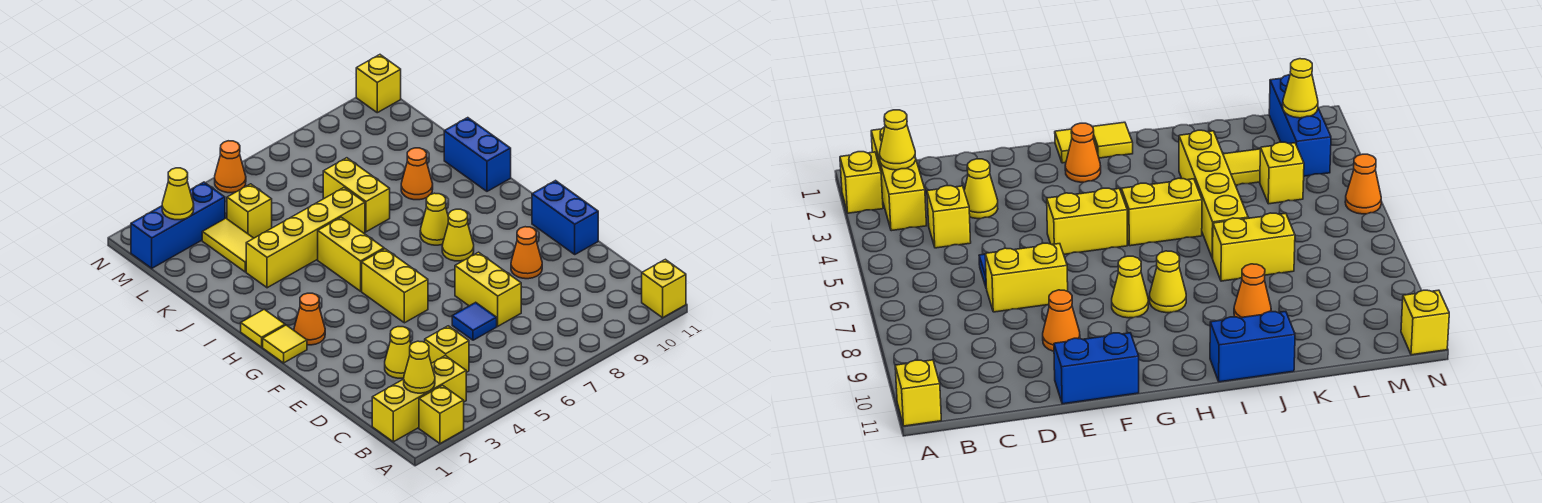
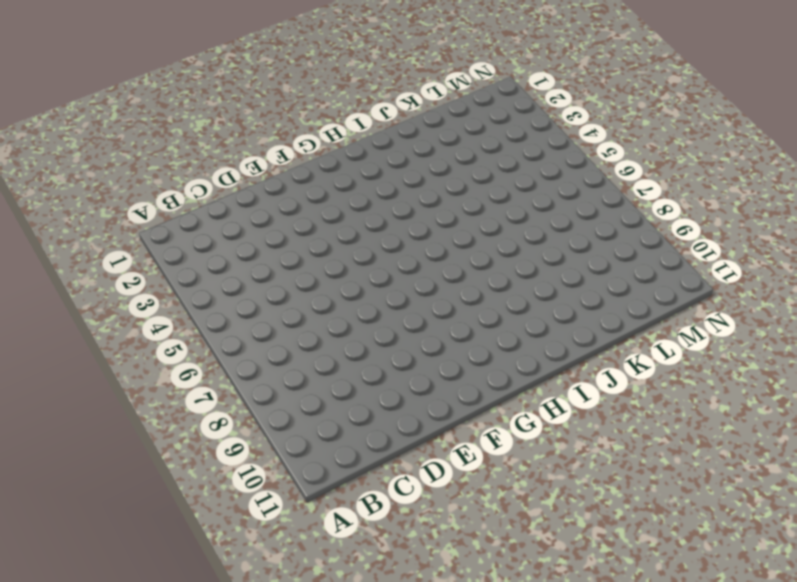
none -> yellow brick A2 level 1
none -> yellow brick A11 level 1
none -> yellow brick B1:B3 level 1

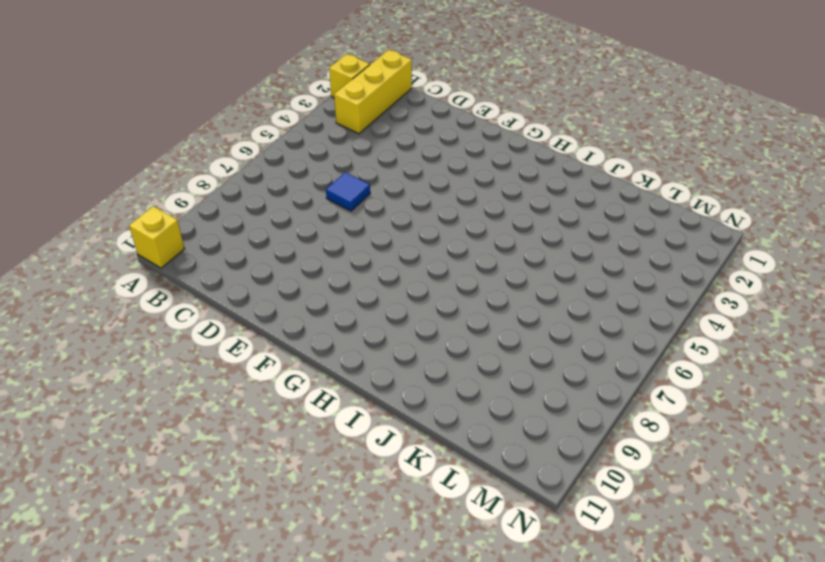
none -> yellow brick C4 level 1
none -> yellow cone D3 level 1
none -> yellow brick D7:E7 level 1

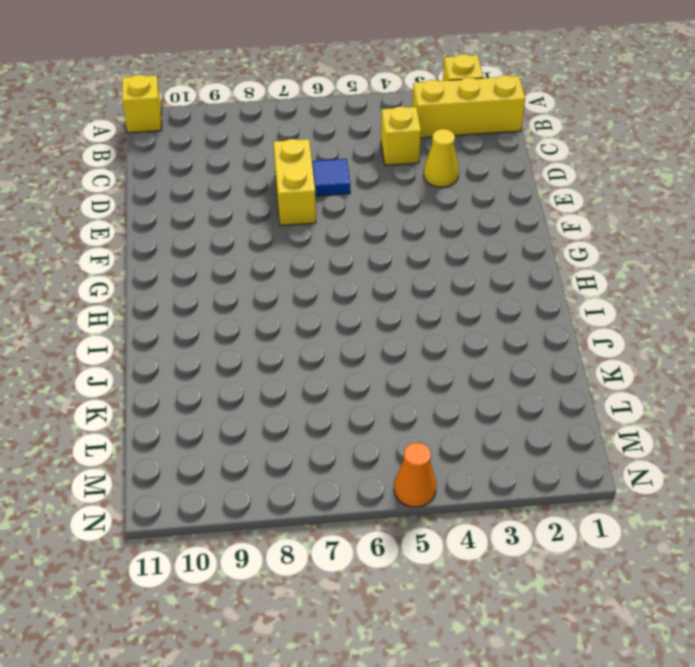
none -> orange cone E9 level 1
none -> blue brick E11:F11 level 1
none -> yellow brick F5:G5 level 1

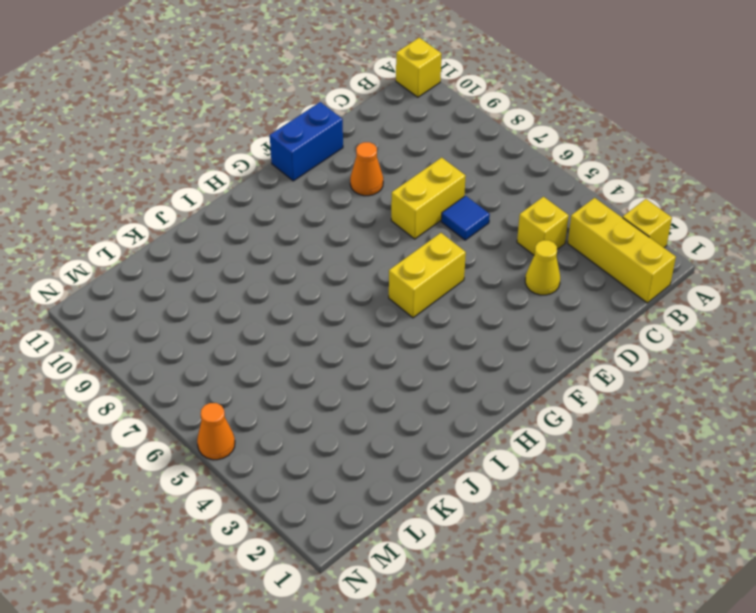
none -> yellow tile G1 level 1
none -> orange cone G2 level 1
none -> yellow cone G8 level 1

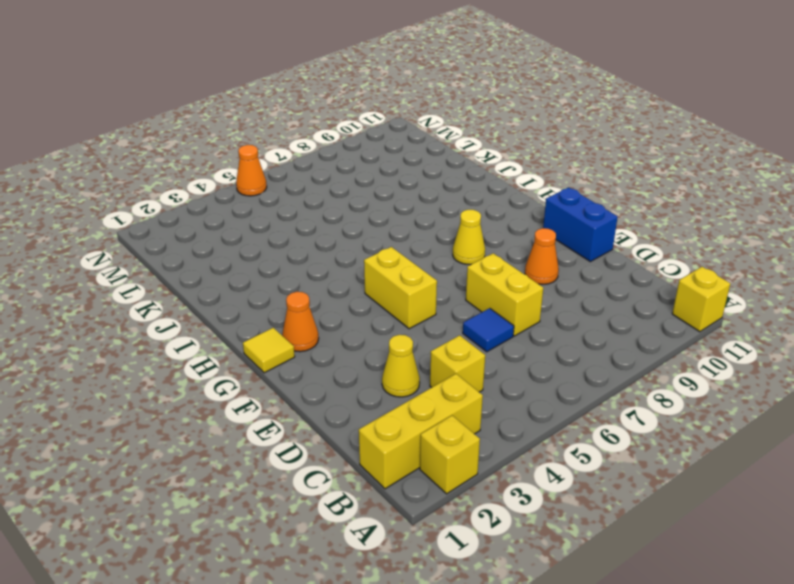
none -> yellow tile H1 level 1
none -> yellow brick H5:I5 level 1
none -> yellow cone H8 level 1

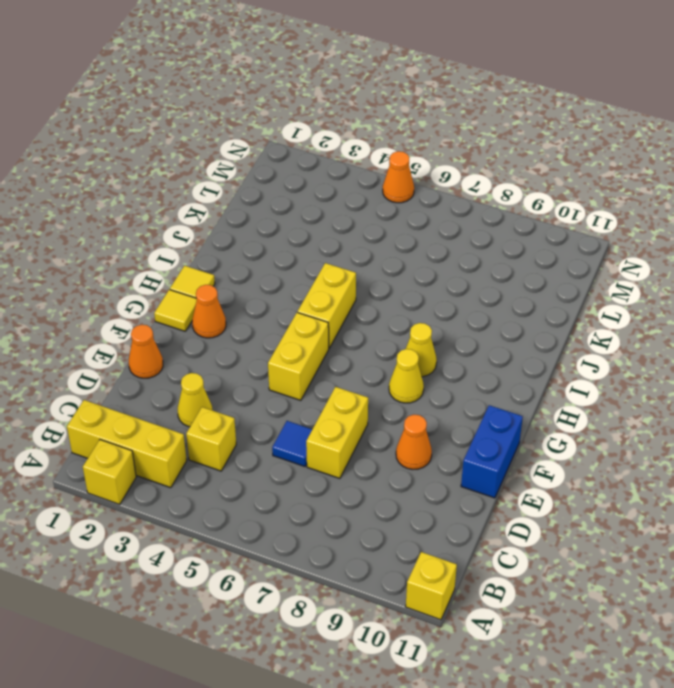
orange cone E1 level 1 -> orange cone J9 level 1
none -> blue brick I11:J11 level 1
none -> yellow brick J3:J6 level 1
none -> yellow brick J7:K7 level 1

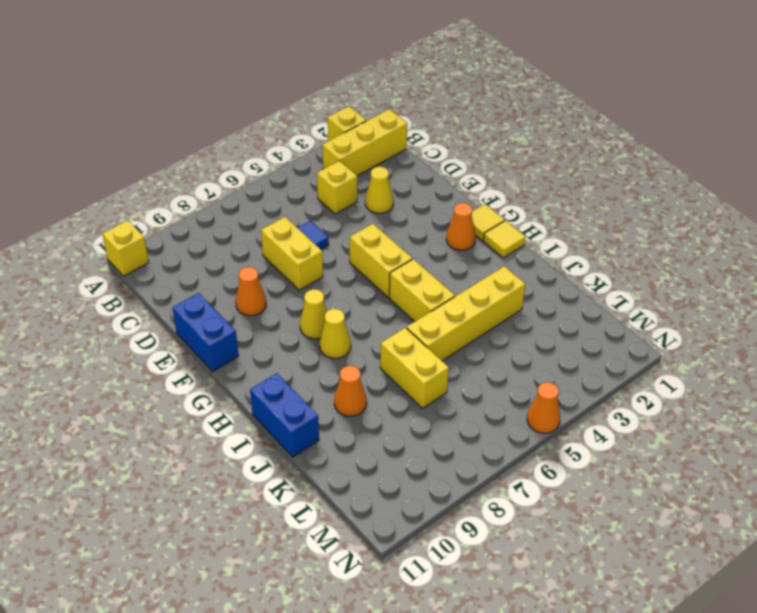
none -> yellow tile K3:L3 level 1
none -> yellow brick L4 level 1
none -> blue brick M1:M3 level 1

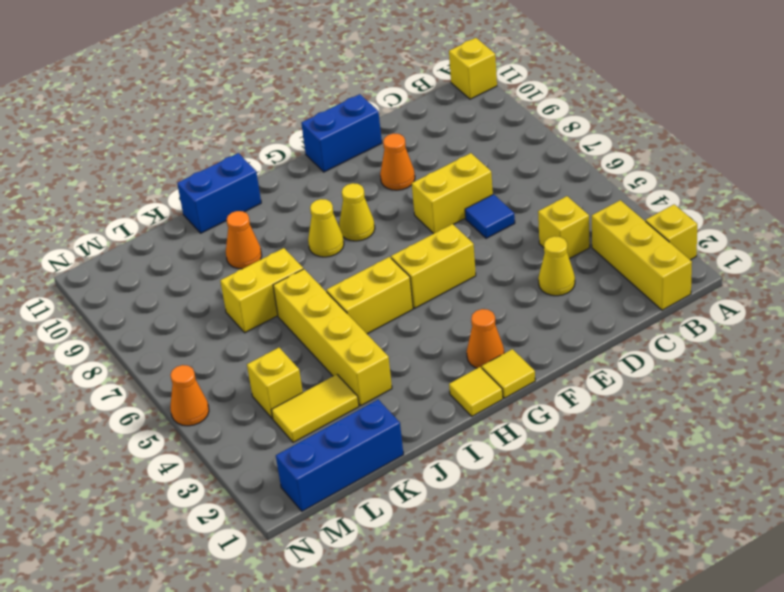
blue brick K1:M1 level 1 -> blue brick M1:M3 level 1
none -> yellow brick N11 level 1
none -> yellow cone B2 level 2
none -> yellow cone M2 level 2

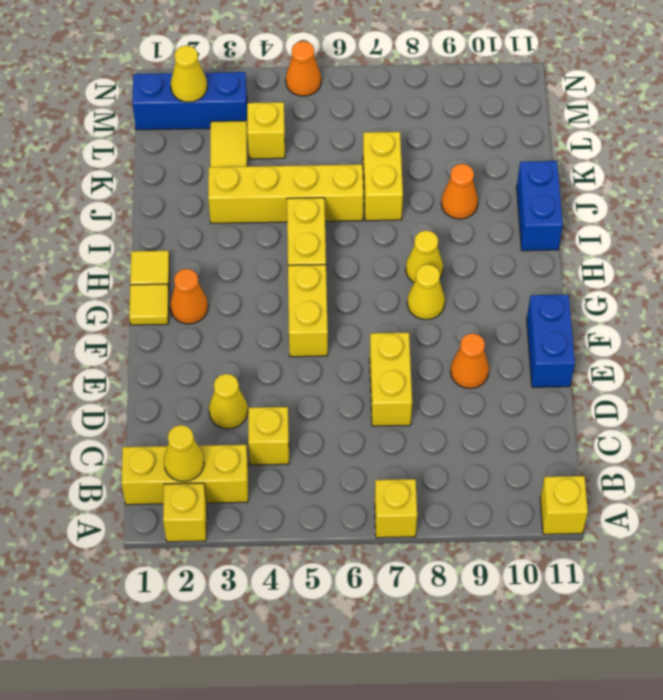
yellow brick A7 level 1 -> yellow brick N11 level 1
none -> blue tile D6 level 1

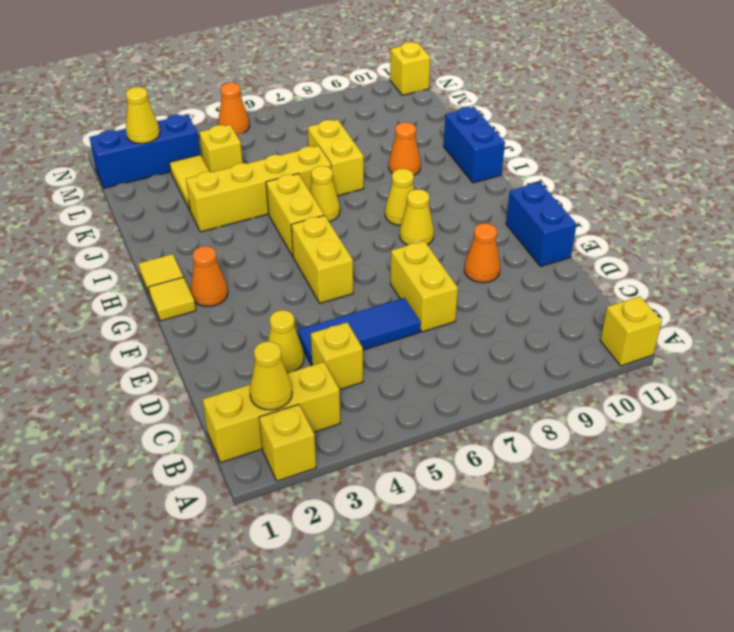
blue tile D4:D6 level 1 -> blue tile D6 level 1
yellow cone I6 level 1 -> none

